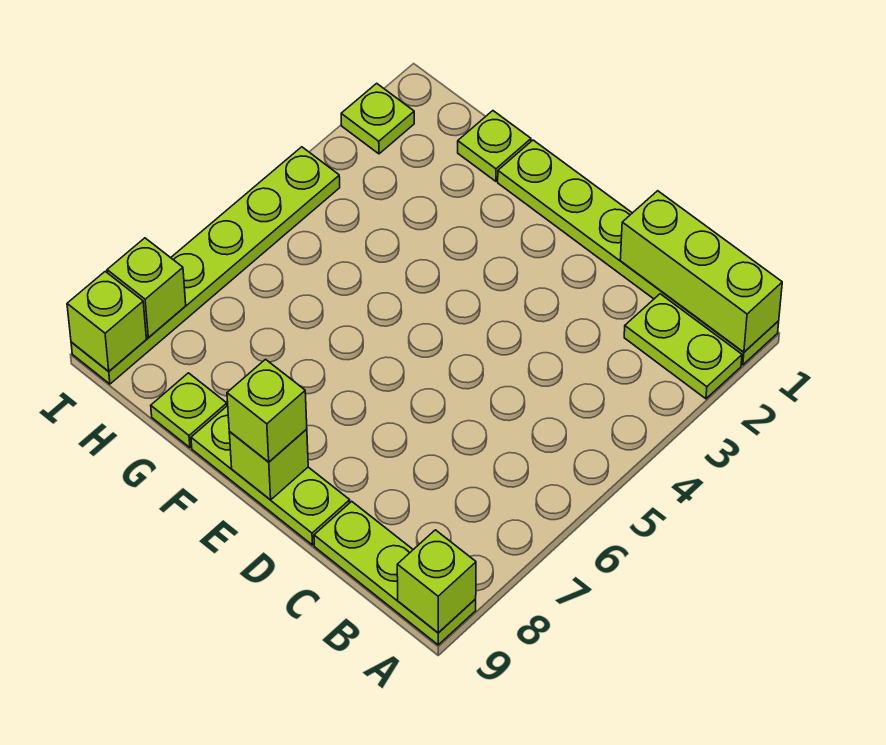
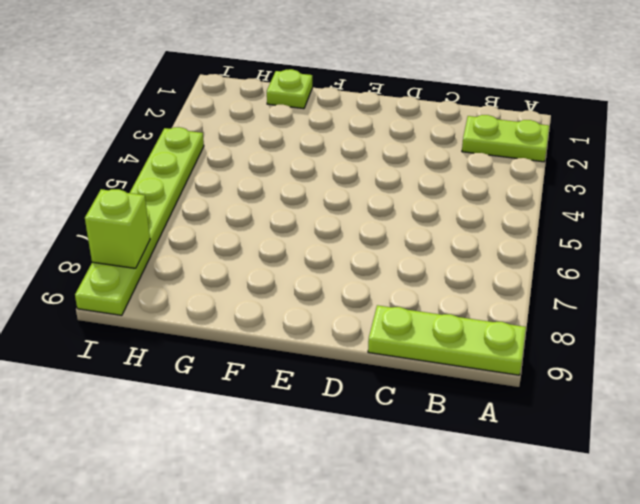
none -> lime plate A1:F1 level 1
none -> lime plate D9:F9 level 1
none -> lime plate G9 level 1

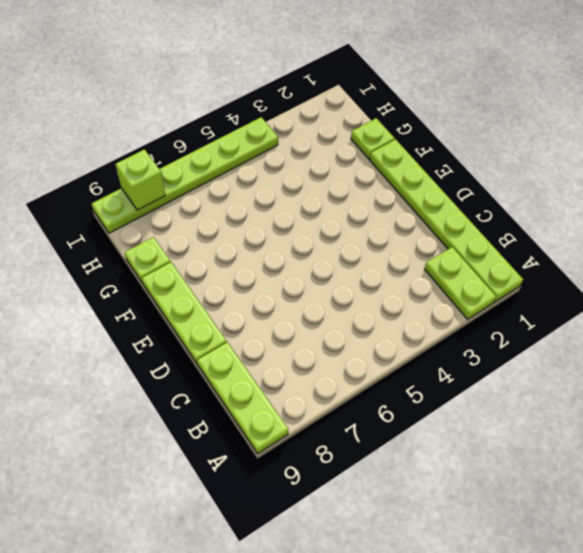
none -> lime plate I2 level 1
none -> lime brick A1:C1 level 2
none -> lime brick A9 level 2

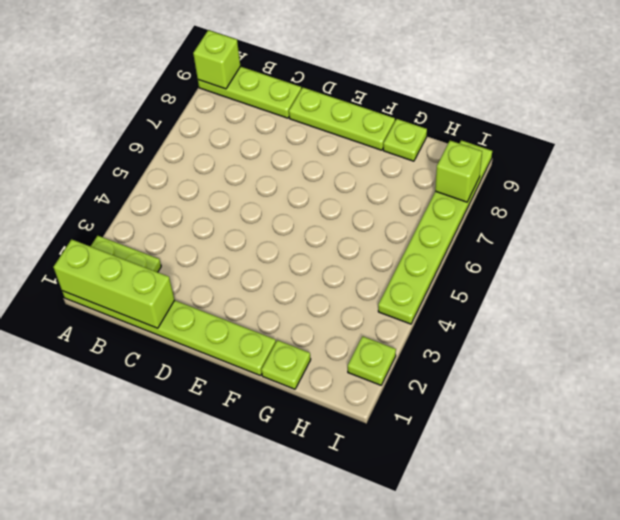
none -> lime brick E9 level 2
none -> lime brick I9 level 2
none -> lime brick E9 level 3

